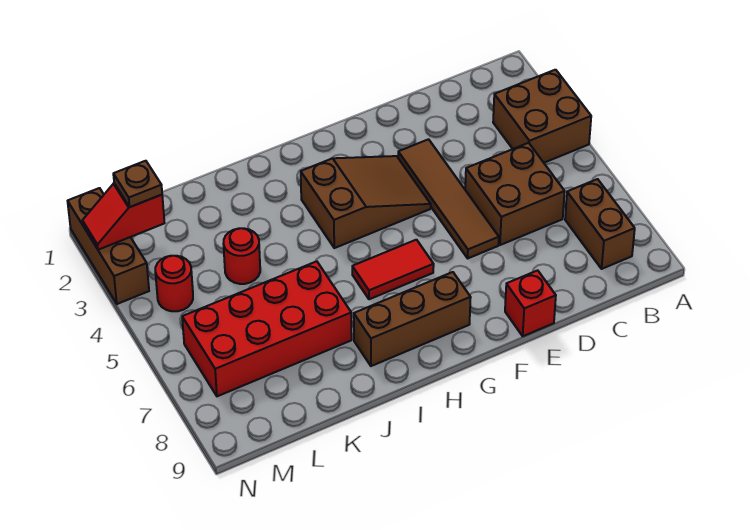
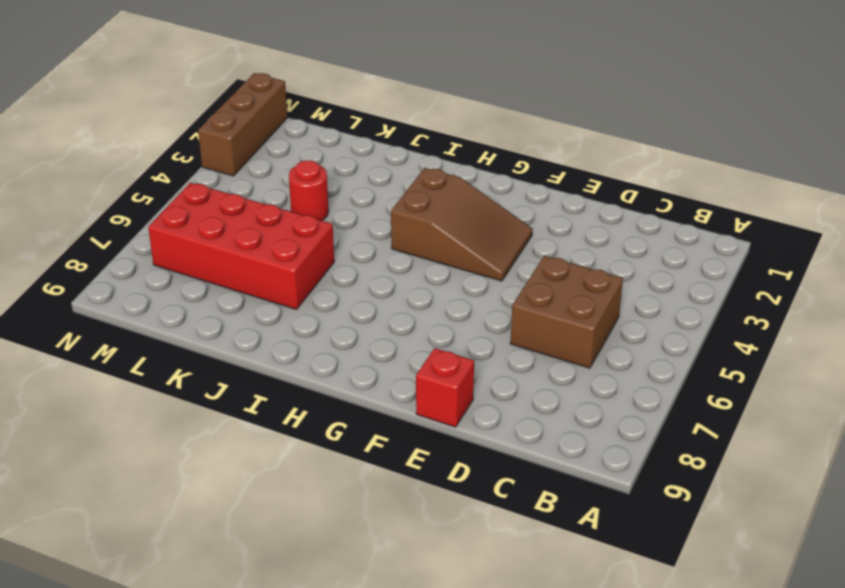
none -> brown brick A3:B4 level 1
none -> brown brick B7:B8 level 1
none -> brown tile E3:E6 level 1

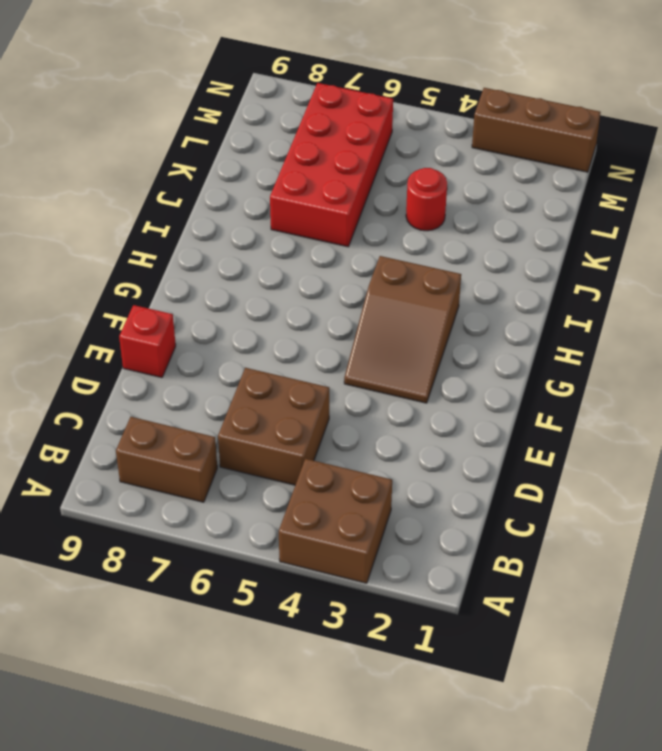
none -> brown tile E3:E6 level 1
none -> red tile G6:H6 level 1
none -> brown brick G8:I8 level 1

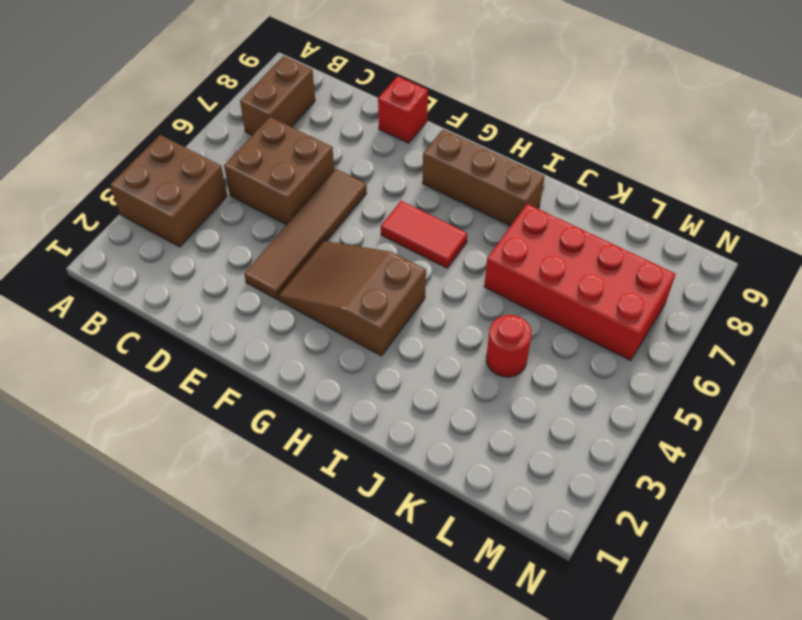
none -> red round brick M4 level 1
none -> brown brick N1:N3 level 1
none -> red slope M2:N2 level 2 top M

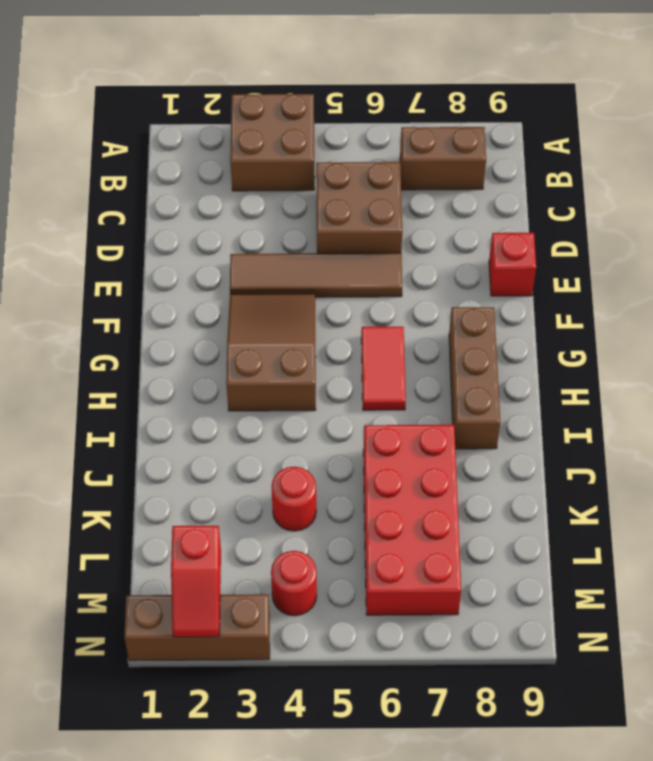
none -> brown plate M2 level 3

